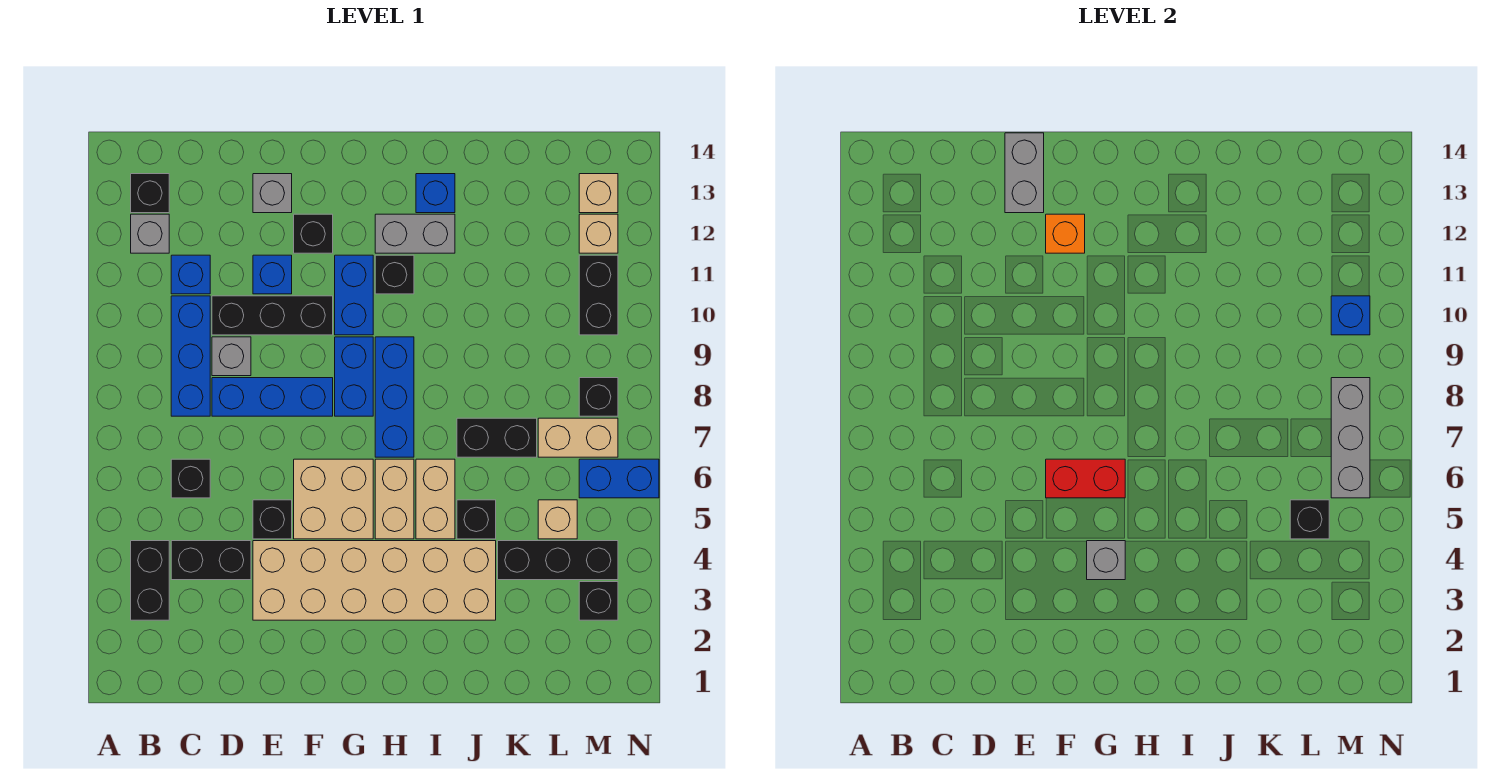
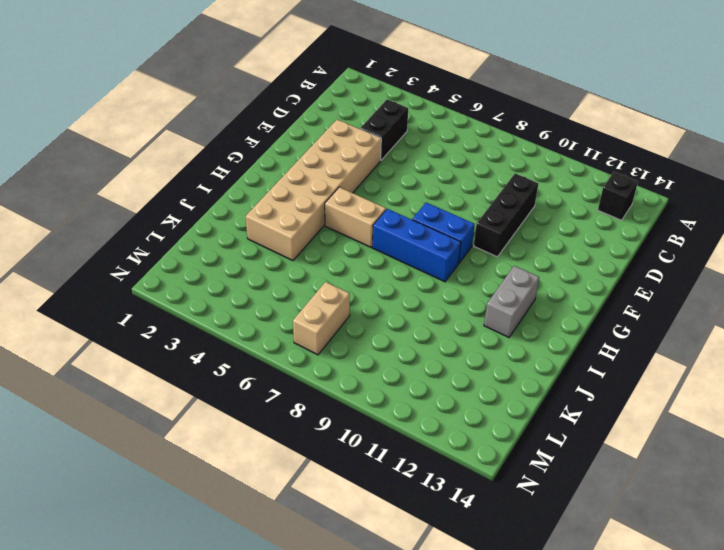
none -> black brick B3:B4 level 1
none -> grey brick B12 level 1
none -> black brick C6 level 1
none -> blue brick C8:C10 level 1

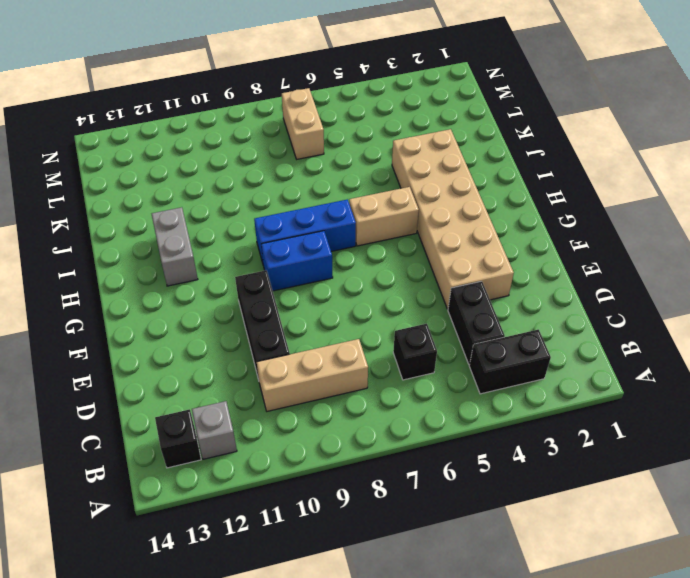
tan brick C8:C10 level 1 -> blue brick C8:C10 level 1
none -> blue brick C11 level 1
none -> blue brick D8:F8 level 1
none -> grey brick D9 level 1
none -> black brick E5 level 1

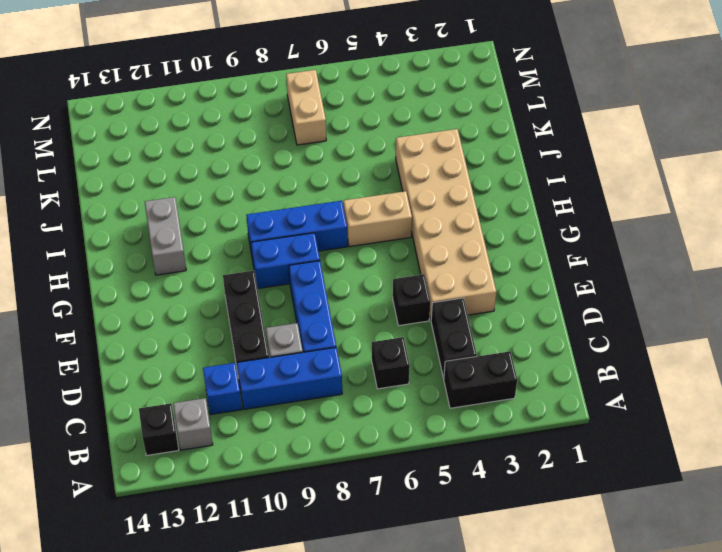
none -> blue brick E11 level 1
none -> grey brick E13 level 1
none -> tan brick F5:G6 level 1
none -> black brick F12 level 1

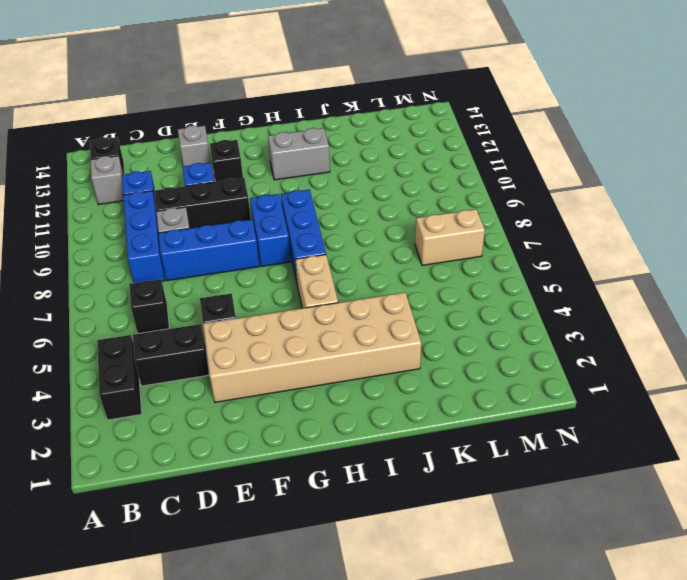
none -> tan brick F5:G6 level 1
none -> blue brick G10:G11 level 1
none -> black brick H11 level 1
none -> tan brick I5:I6 level 1

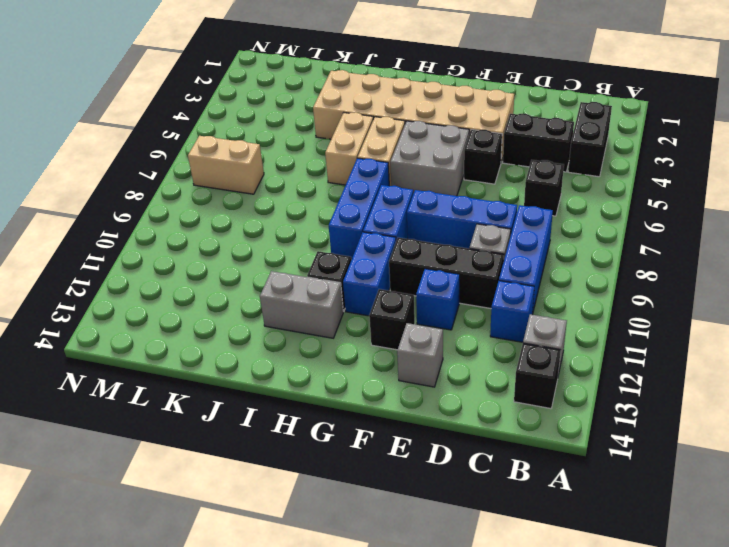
grey brick F5:G6 level 1 -> tan brick F5:G6 level 1
none -> blue brick I13 level 1
none -> black brick J5 level 1
none -> black brick J7:K7 level 1
none -> black brick K4:M4 level 1

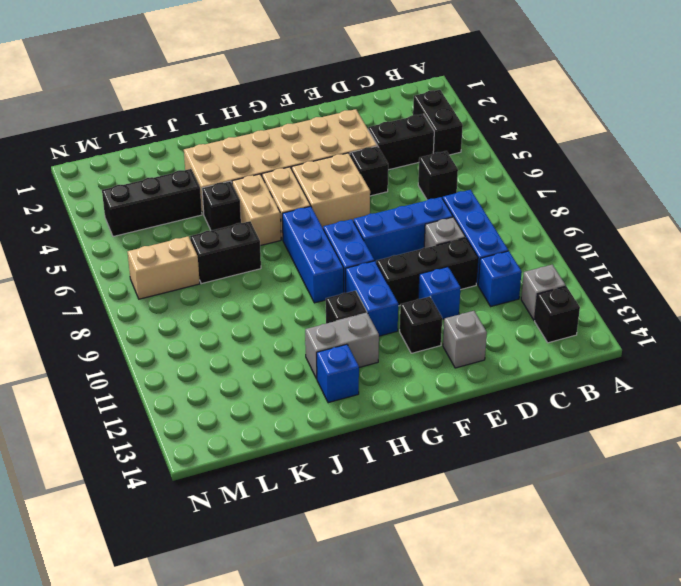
none -> tan brick L5 level 1
none -> black brick M3 level 1
none -> blue brick M6:N6 level 1
none -> black brick M8 level 1

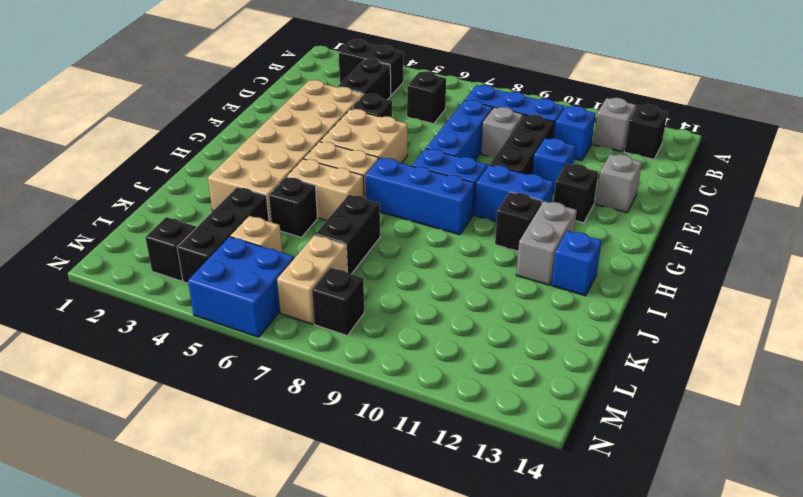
blue brick M5:N6 level 1 -> blue brick M6:N6 level 1
none -> black brick M10:M11 level 1
none -> tan brick M12 level 1
none -> tan brick M13 level 1
none -> grey brick E13:E14 level 2

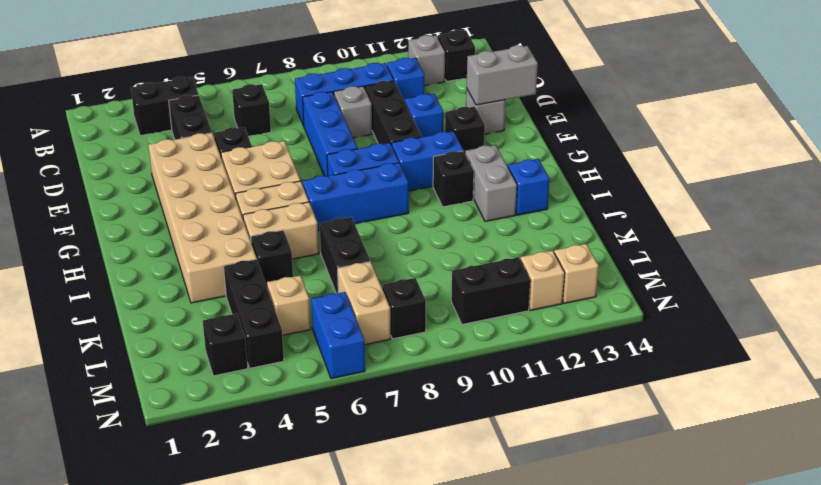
none -> red brick F6:G6 level 2
none -> orange brick F12 level 2
none -> grey brick G4 level 2
none -> black brick L5 level 2

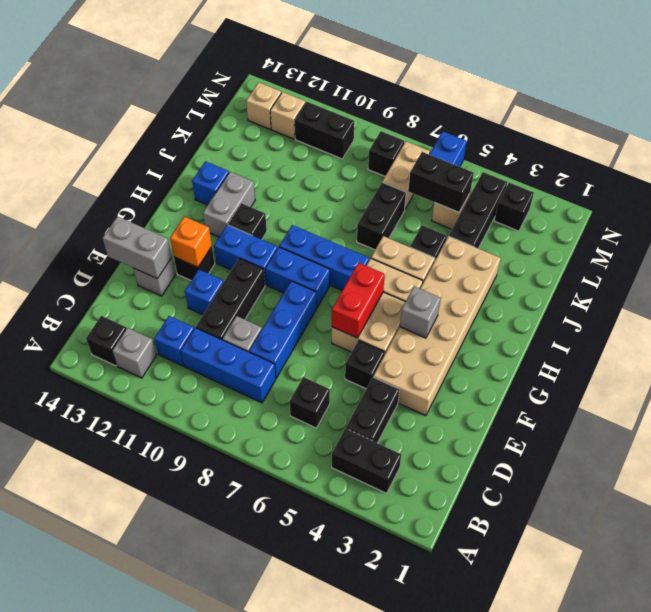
black brick L5:L6 level 2 -> black brick L5 level 2
none -> grey brick M6:M8 level 2
none -> blue brick M10 level 2

